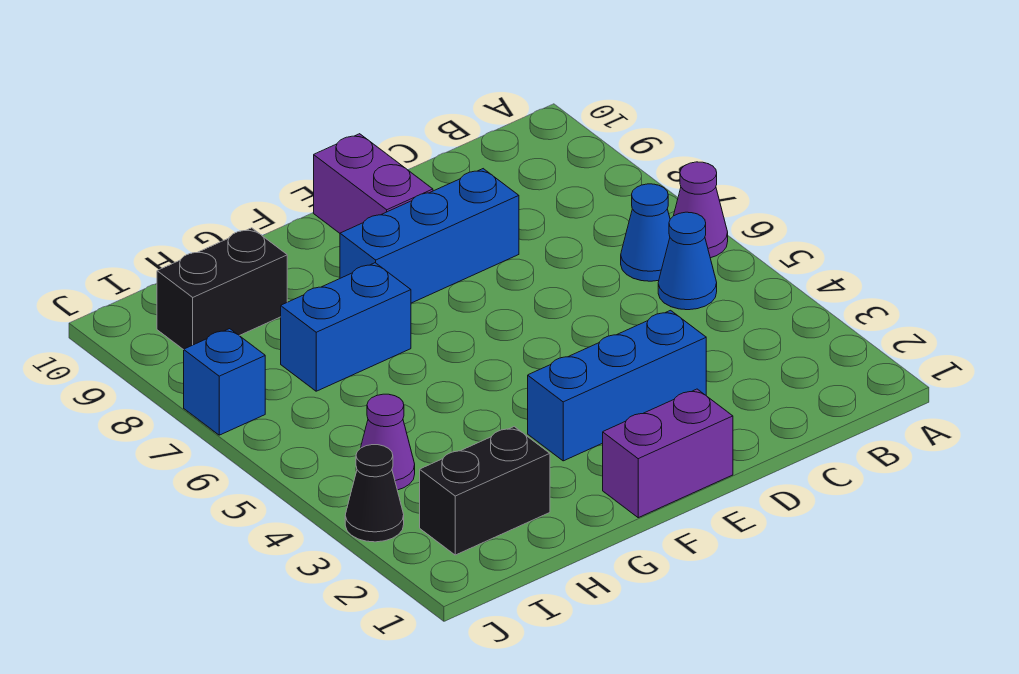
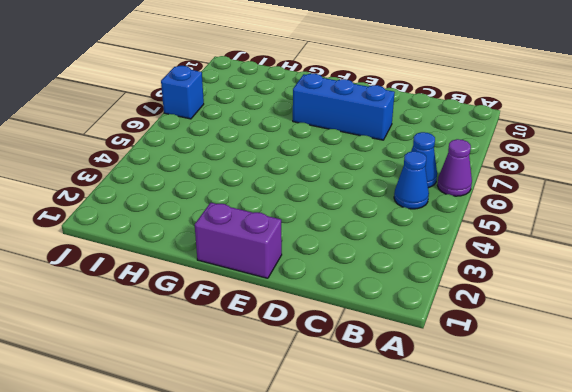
none -> blue brick D3:F3 level 1
none -> purple brick E9:E10 level 1
none -> blue brick G7:H7 level 1

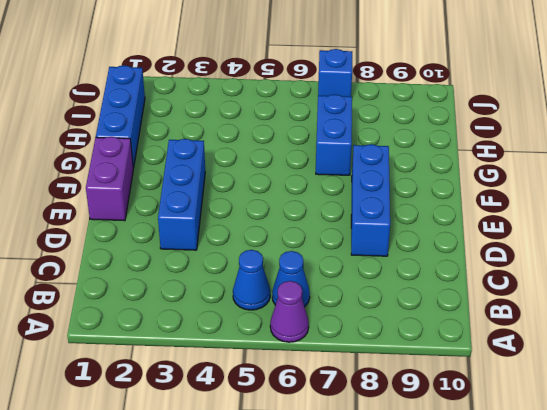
blue brick G1:I1 level 1 -> none
none -> purple brick E9:E10 level 1
none -> black brick H2:I2 level 1
none -> black brick H9:I9 level 1

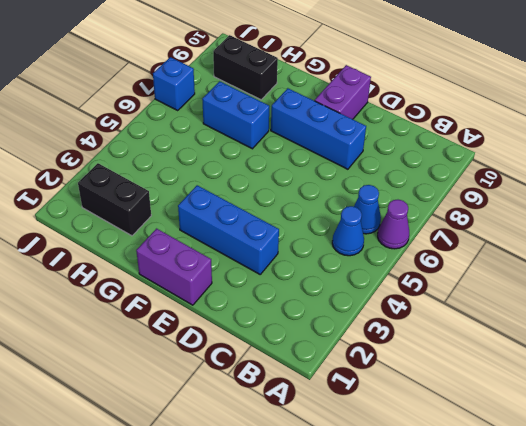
none -> purple cone I4 level 1
none -> black cone J3 level 1

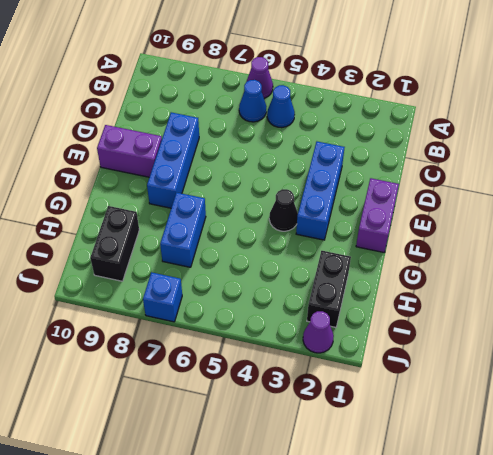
black cone F4 level 1 -> black cone J3 level 1
purple cone J2 level 1 -> purple cone I4 level 1

